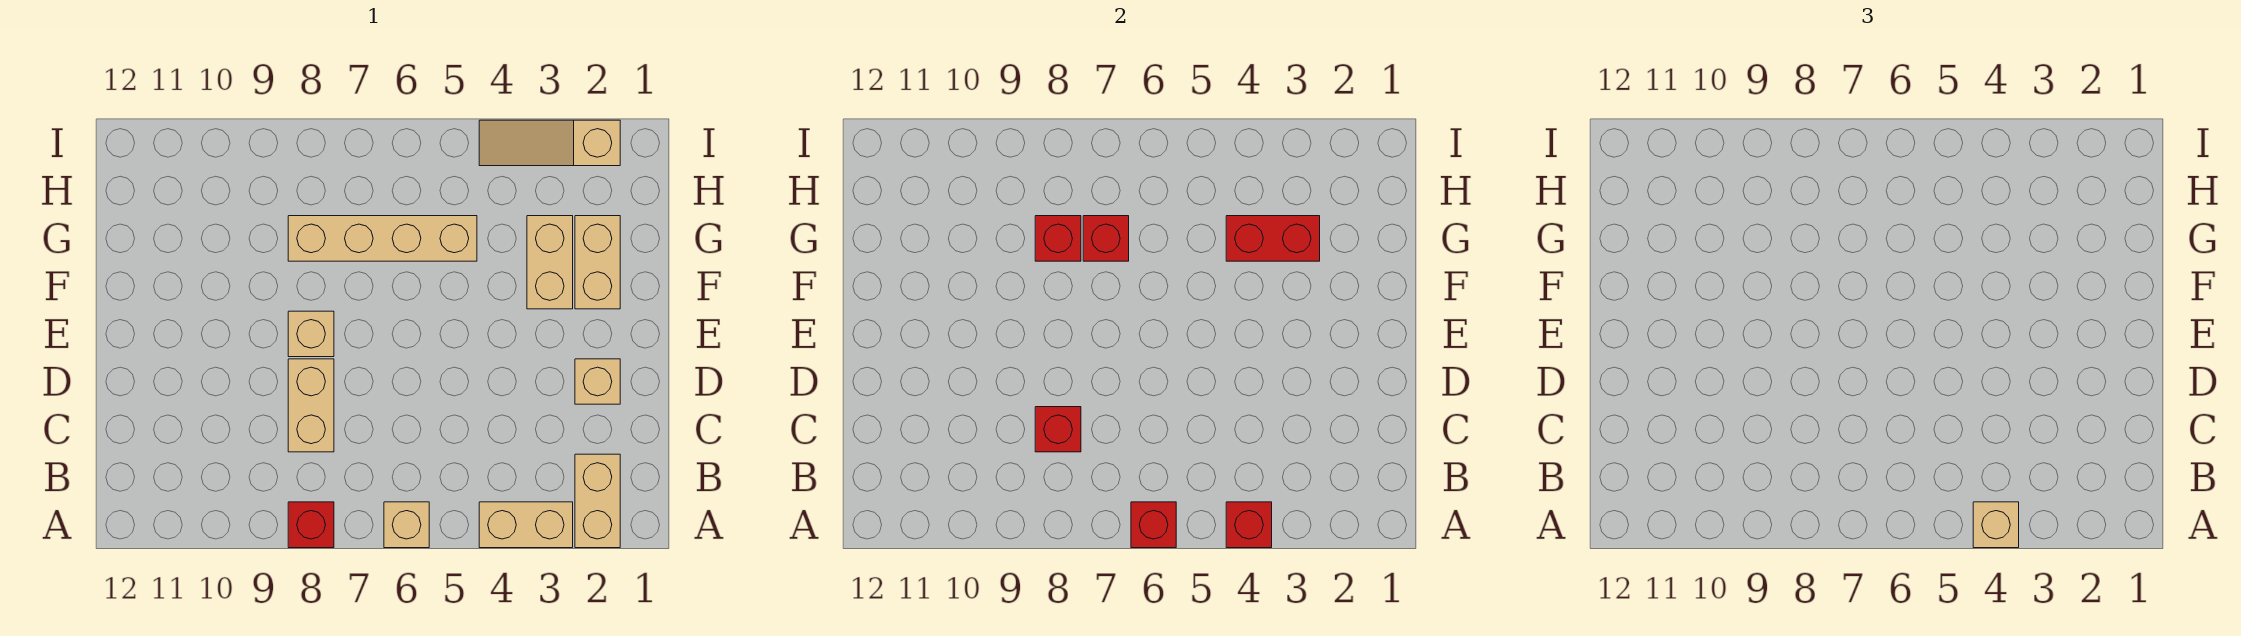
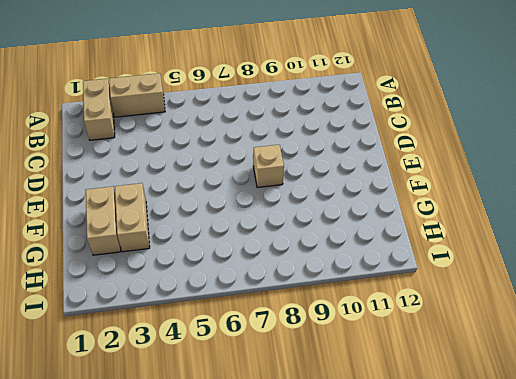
none -> tan brick A6 level 1
none -> red brick A8 level 1
none -> tan brick C8:D8 level 1

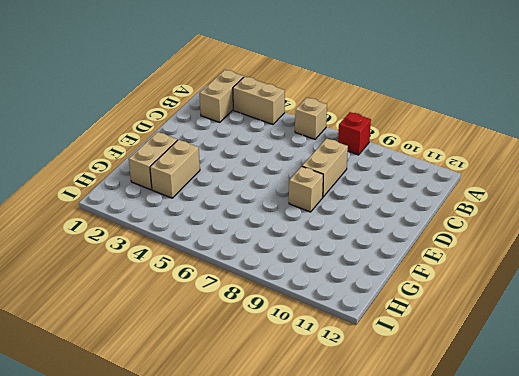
none -> tan brick D2 level 1
none -> tan brick G5:G8 level 1
none -> tan slope I2:I4 level 1 top 2

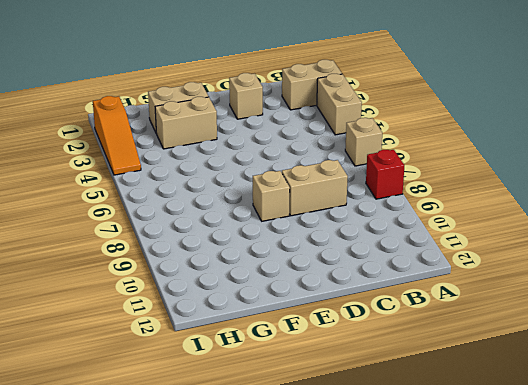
orange slope I2:I4 level 1 top 2 -> tan slope I2:I4 level 1 top 2
none -> tan brick G5:G8 level 1
none -> red brick A4 level 2
none -> red brick A6 level 2

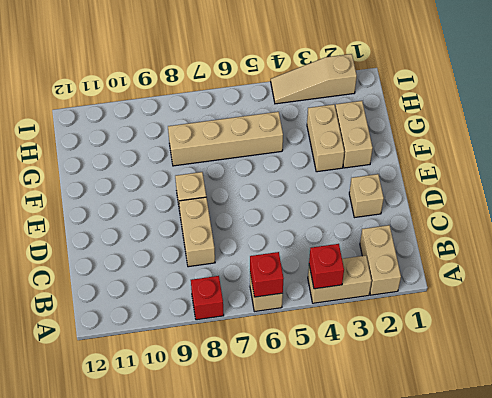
none -> red brick C8 level 2
none -> red brick G3:G4 level 2
none -> red brick G7 level 2

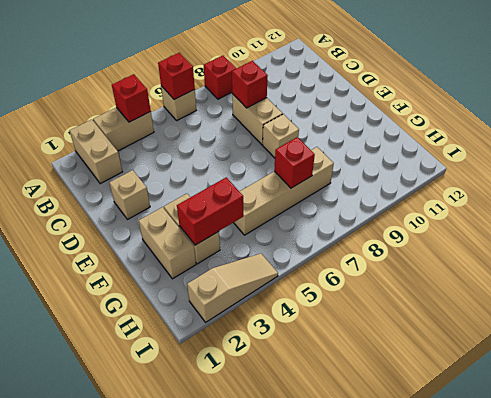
none -> red brick G8 level 2
none -> tan brick A4 level 3

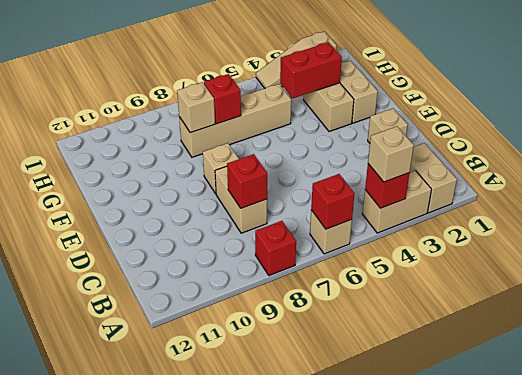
tan brick G8 level 2 -> red brick G8 level 2

